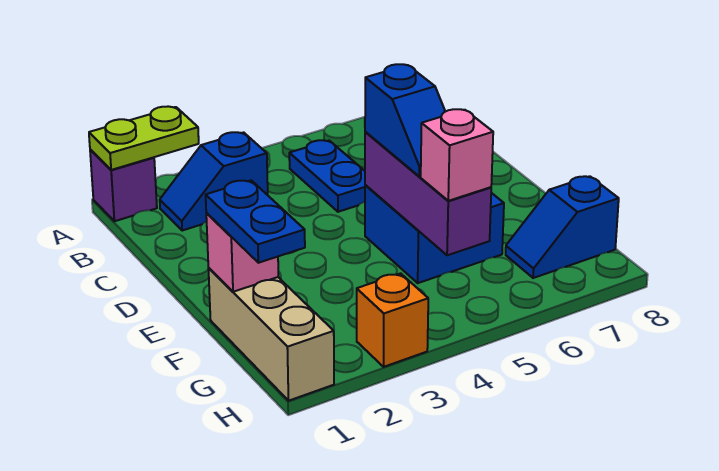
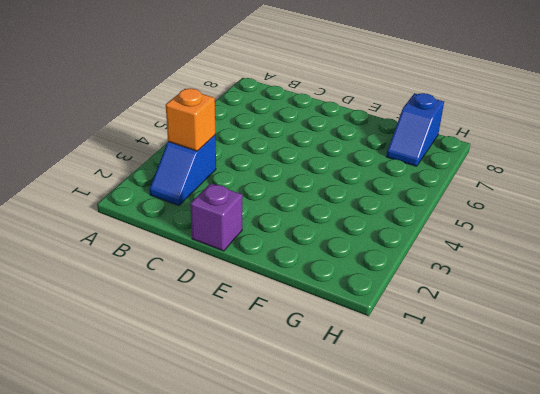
orange brick B3 level 2 -> orange brick H3 level 1
purple brick D1 level 1 -> purple brick A1 level 1
none -> blue plate B5:C5 level 1
none -> blue brick E5:F6 level 1
none -> tan brick F1:H1 level 1

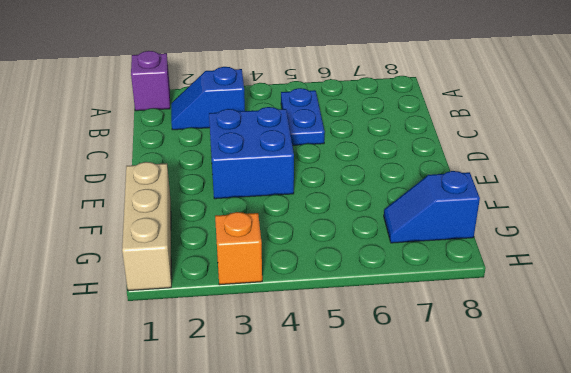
blue brick D3:E4 level 1 -> blue brick E5:F6 level 1
none -> lime plate A1:A2 level 2
none -> purple brick E5:G5 level 2
none -> pink brick F1 level 2

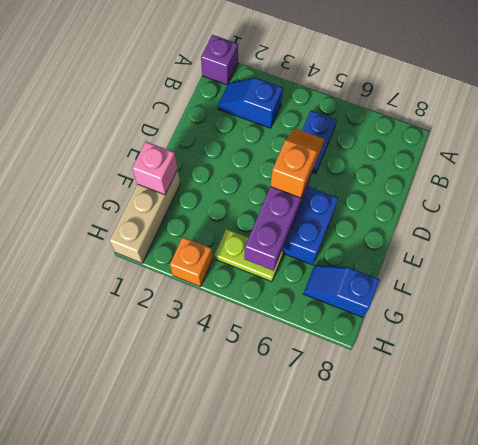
orange slope D5:E5 level 3 top E -> blue slope E5:F5 level 3 top E
lime plate G4:G5 level 1 -> lime plate A1:A2 level 2
none -> blue plate F1:G1 level 3
none -> pink brick G5 level 3

